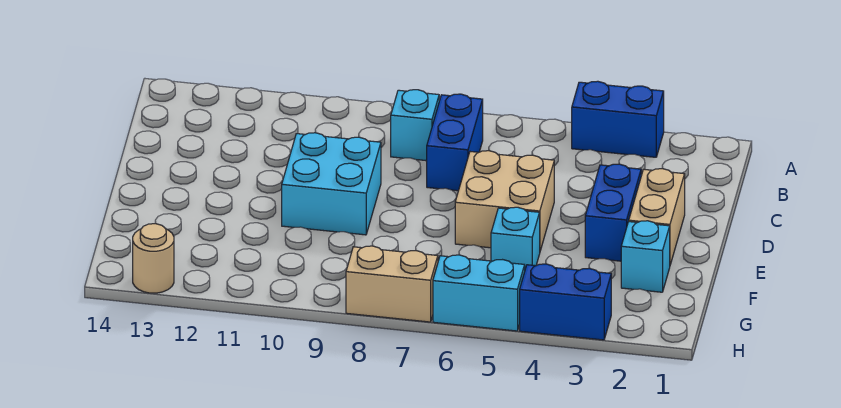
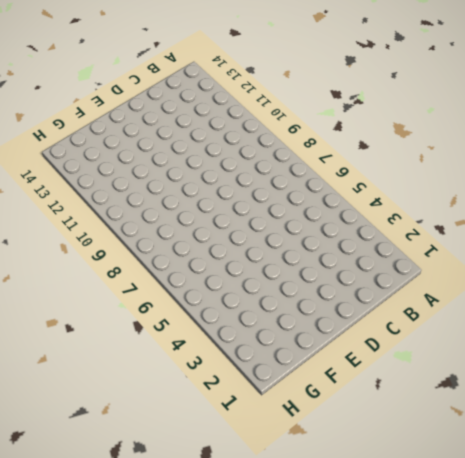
none -> blue brick A3:A4 level 1
none -> blue brick B7:C7 level 1
none -> cyan brick B8 level 1

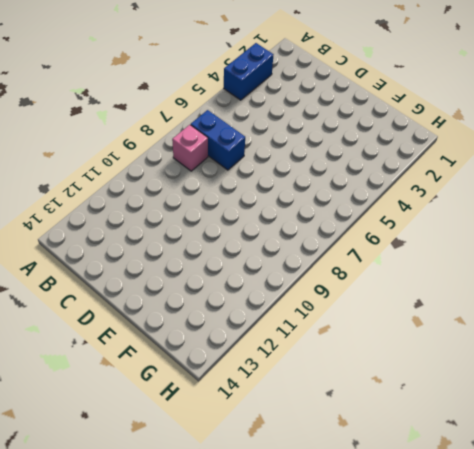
pink brick B8 level 1 -> cyan brick B8 level 1
none -> tan brick D2:E2 level 1
none -> blue brick D3:E3 level 1
none -> tan brick D5:E6 level 1

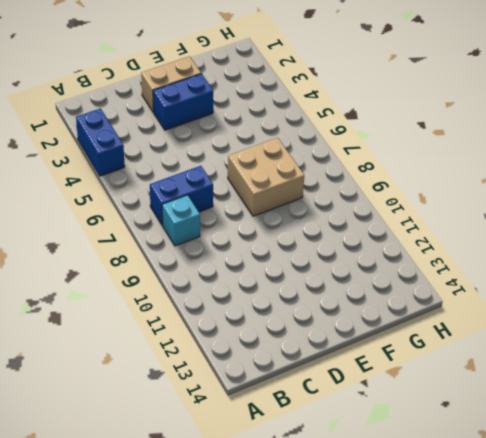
tan brick E7:F8 level 1 -> tan brick D5:E6 level 1
none -> cyan brick D9:E10 level 1
none -> cyan brick F2 level 1
none -> cyan brick F5 level 1

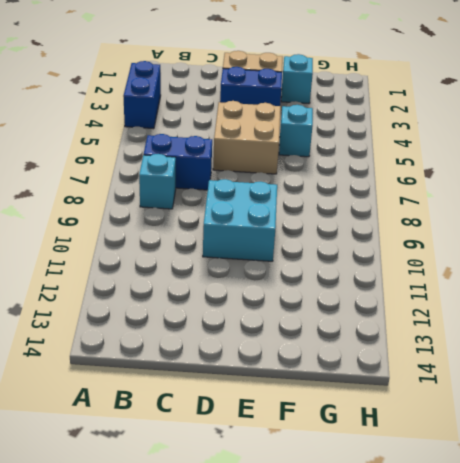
none -> blue brick H3:H4 level 1
none -> cyan brick H5:H6 level 1
none -> tan brick H7:H8 level 1

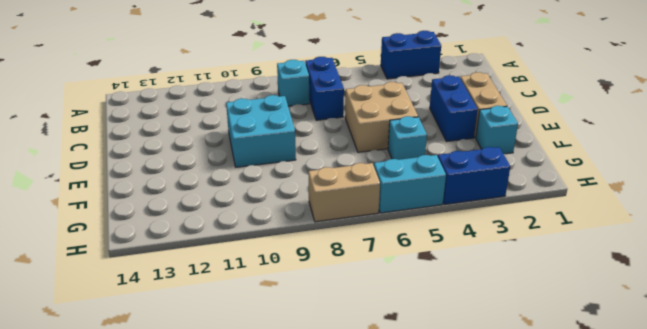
none -> tan round brick H13 level 1

